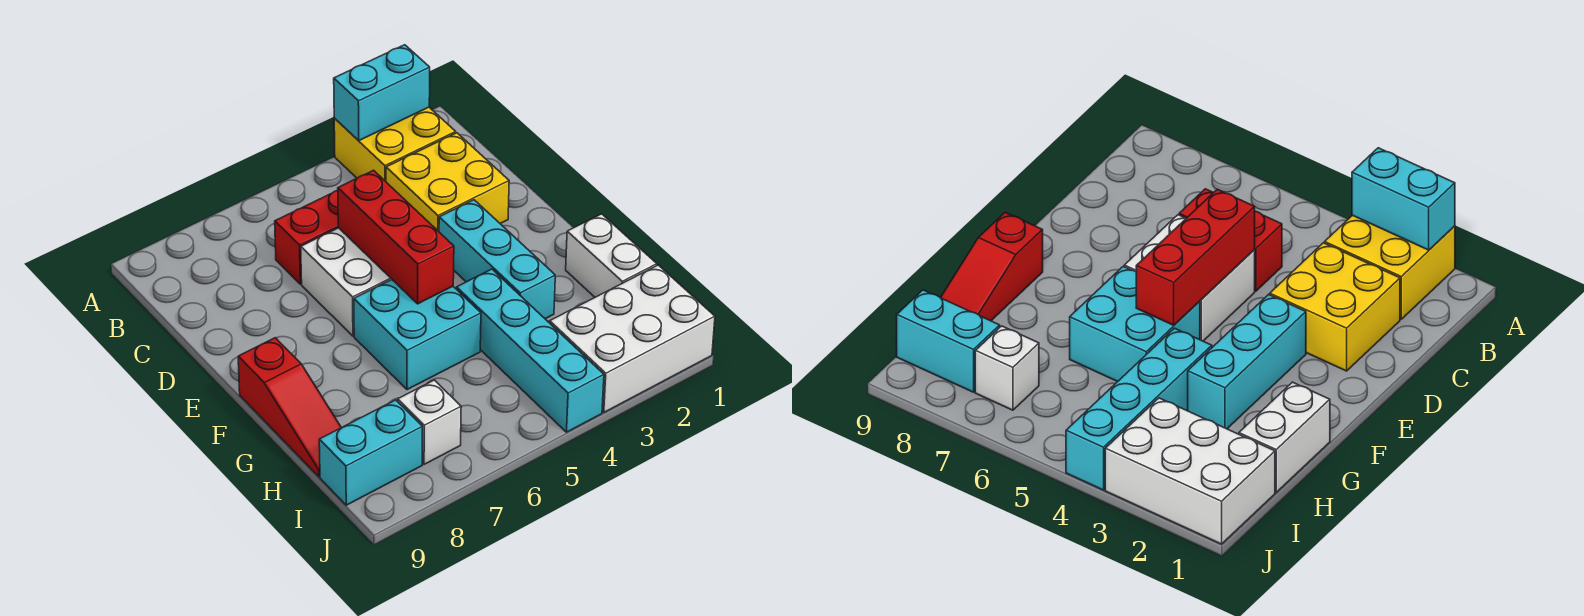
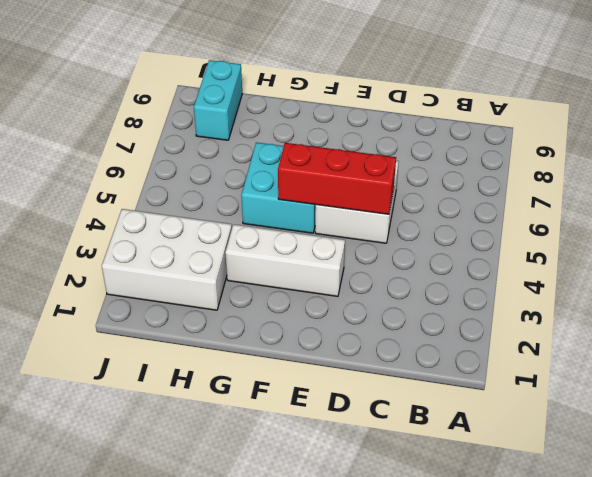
white brick E3:G3 level 1 -> cyan brick E3:G3 level 1
white brick H2:J3 level 1 -> white brick I1:J3 level 1
none -> yellow brick A2:B3 level 1
none -> yellow brick C2:D3 level 1
none -> red brick C5:C6 level 1

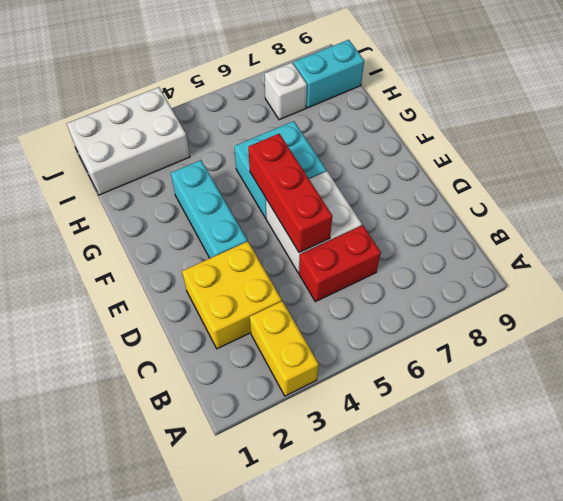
yellow brick A3:B3 level 1 -> yellow brick A2:B3 level 1
none -> red slope F9:H9 level 1 top F
none -> white brick G1:H1 level 1
none -> cyan brick G4:J4 level 1

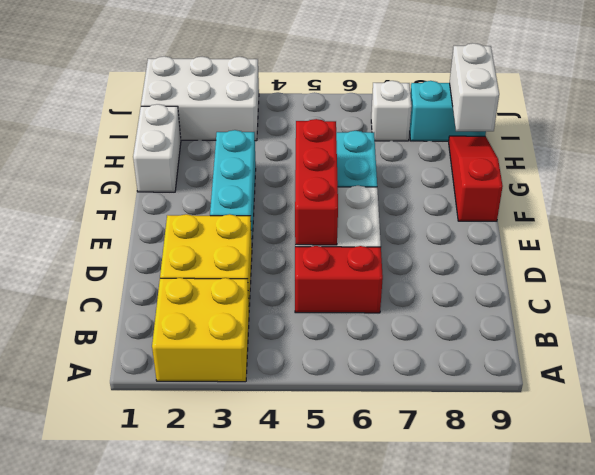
white brick H9:I9 level 2 -> none
none -> cyan brick G4:J4 level 1
none -> cyan brick A2:A3 level 2

